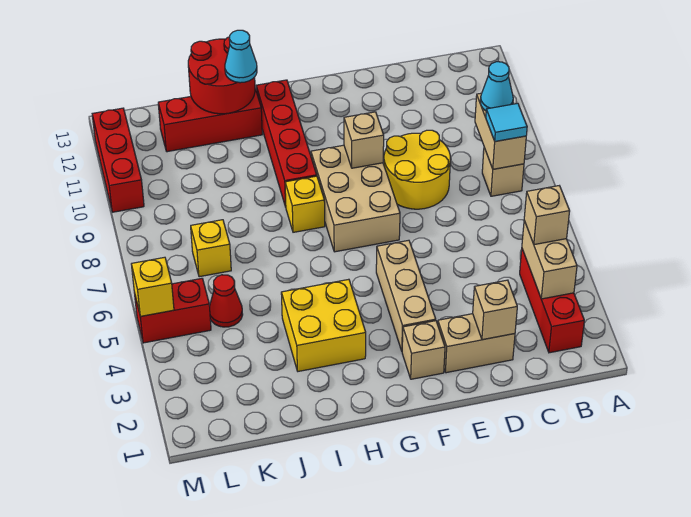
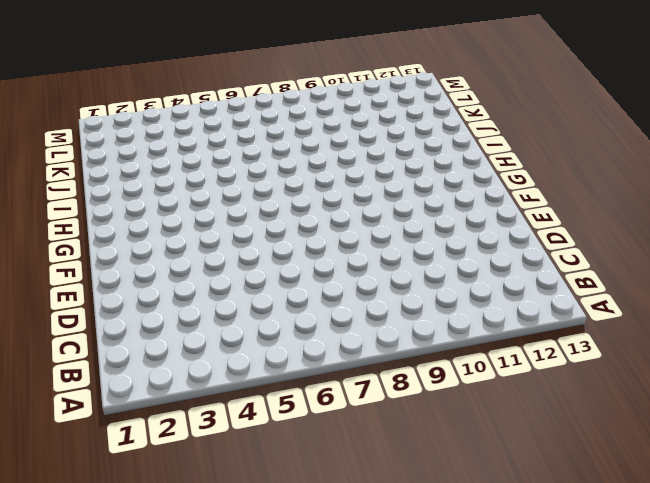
none -> red brick B2:B4 level 1
none -> tan brick B8 level 1
none -> tan brick D2:E2 level 1

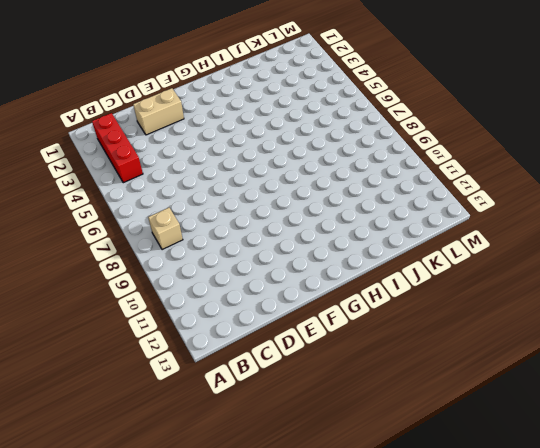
none -> yellow round brick D8:E9 level 1
none -> tan brick F2 level 1
none -> tan brick F3:F5 level 1

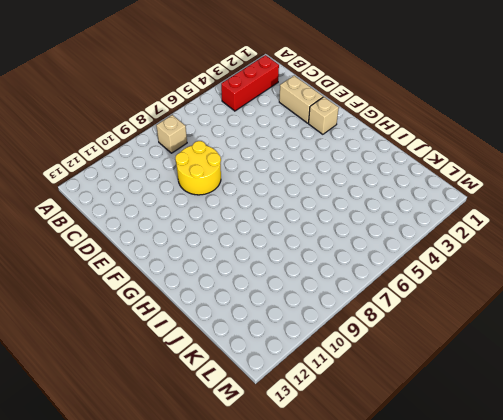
none -> tan brick F3:F5 level 1
none -> tan brick F7:G9 level 1
none -> yellow brick H3:I4 level 1

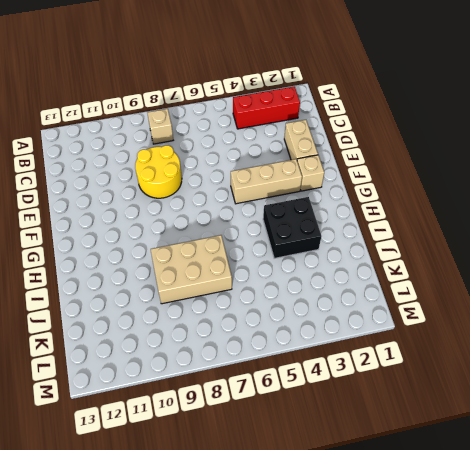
black brick H3:I4 level 1 -> yellow brick H3:I4 level 1
tan brick I7:J9 level 1 -> tan brick F7:G9 level 1
none -> yellow brick H8 level 1
none -> red brick H9:H12 level 1
none -> red brick I12:K12 level 1

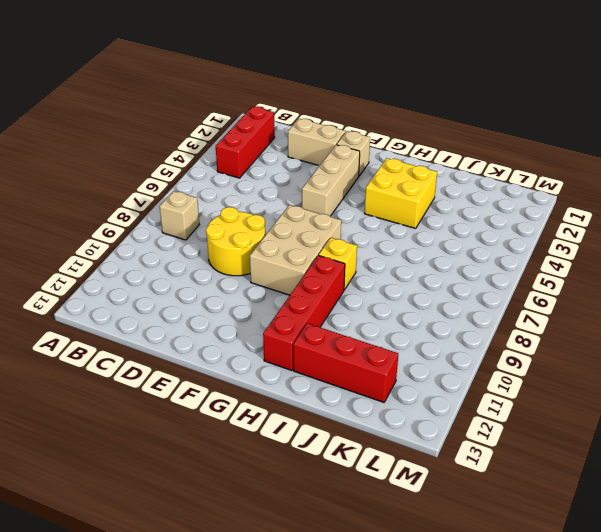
none -> red cone K5 level 1
none -> yellow brick K7 level 1
none -> red brick L5:M5 level 1

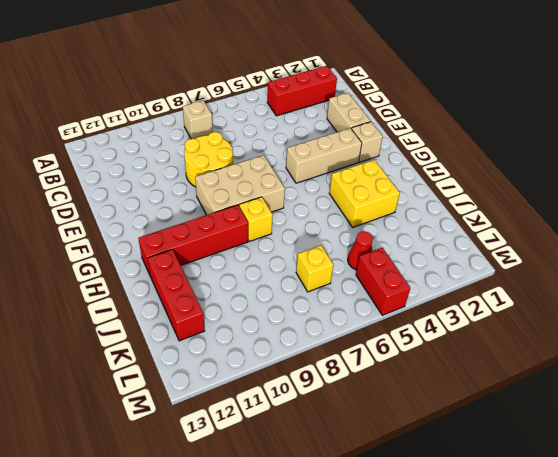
none -> red brick M10:M12 level 1
none -> tan brick B3:B4 level 2
none -> tan brick B8:B9 level 2

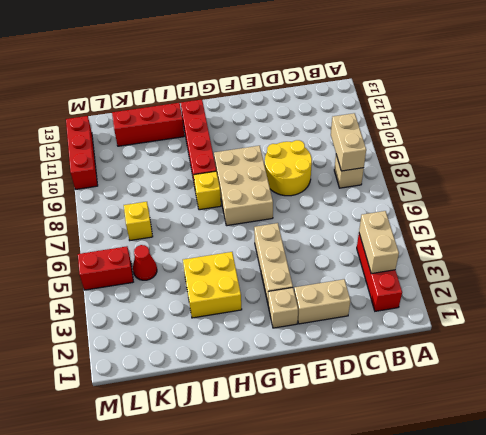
none -> tan brick D2 level 2
none -> tan brick F9 level 2
none -> red round brick I12:J13 level 2

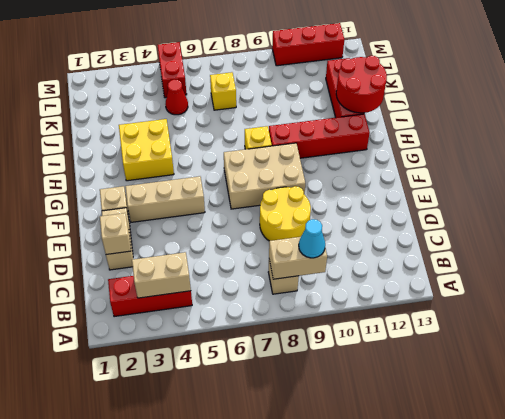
none -> tan brick F9 level 2
none -> yellow brick M5 level 2
none -> tan brick B4 level 3

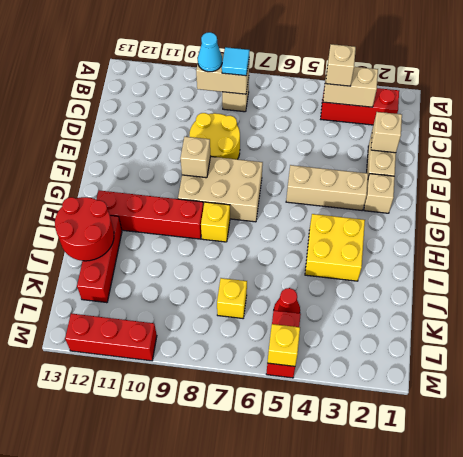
none -> cyan cone I12 level 3

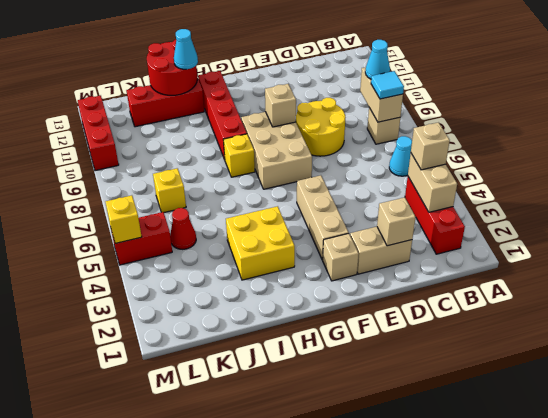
cyan cone B6 level 1 -> none

